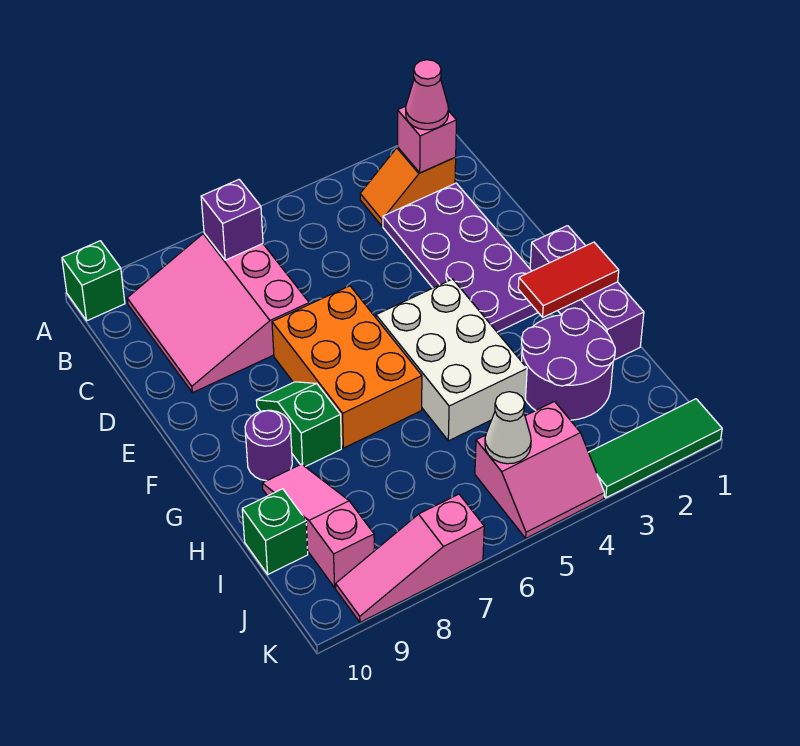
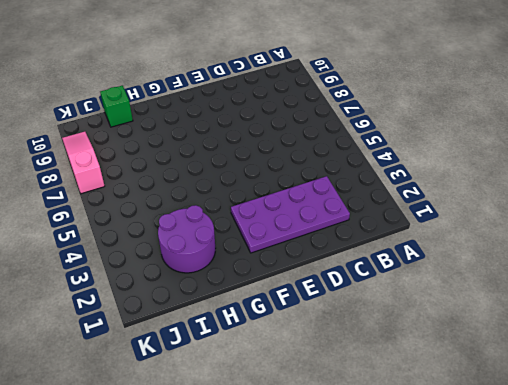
none -> green brick A10 level 1
none -> orange slope B2:B3 level 1 top 2
none -> pink slope B7:D9 level 1 top 7

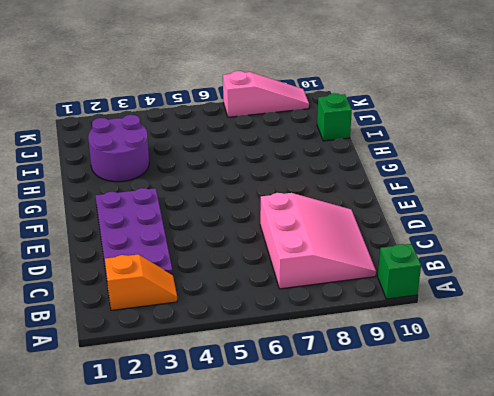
none -> orange brick E6:G7 level 1
none -> purple brick F1:H1 level 1
none -> white brick F4:H5 level 1

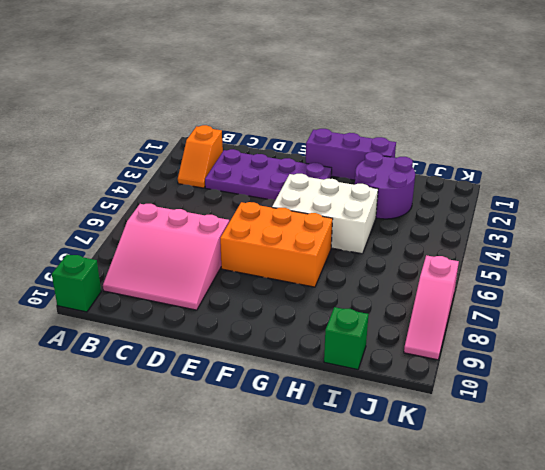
none -> green slope F8:G8 level 1 top G
none -> purple round brick G9 level 1
none -> pink slope H9:J9 level 1 top J

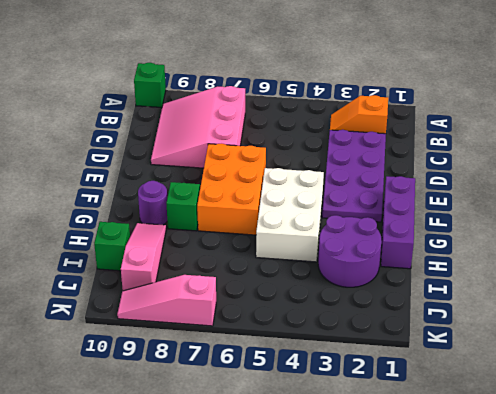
none -> pink slope J4:K5 level 1 top J
none -> green tile K1:K3 level 1
none -> pink brick B2 level 2

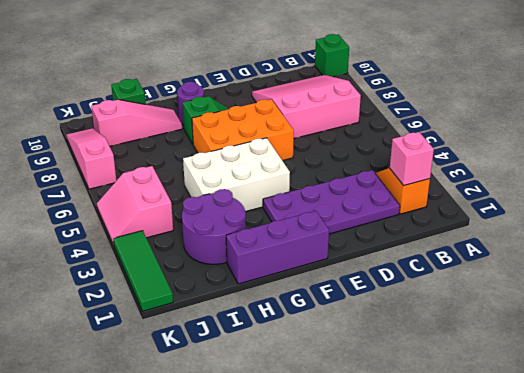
none -> purple brick B7 level 2
none -> red tile G1:G2 level 2
none -> white cone J5 level 2

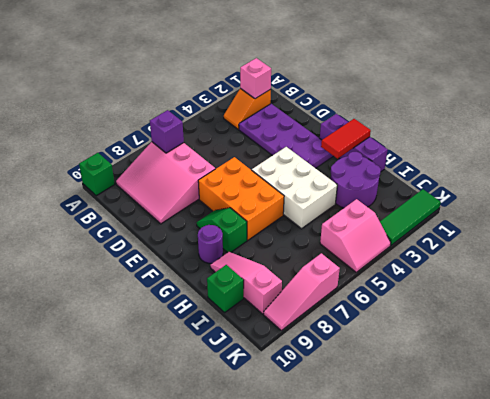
none -> white cone J5 level 2
none -> pink cone B2 level 3

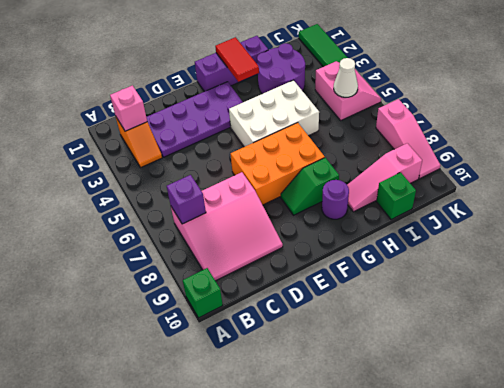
none -> pink cone B2 level 3

